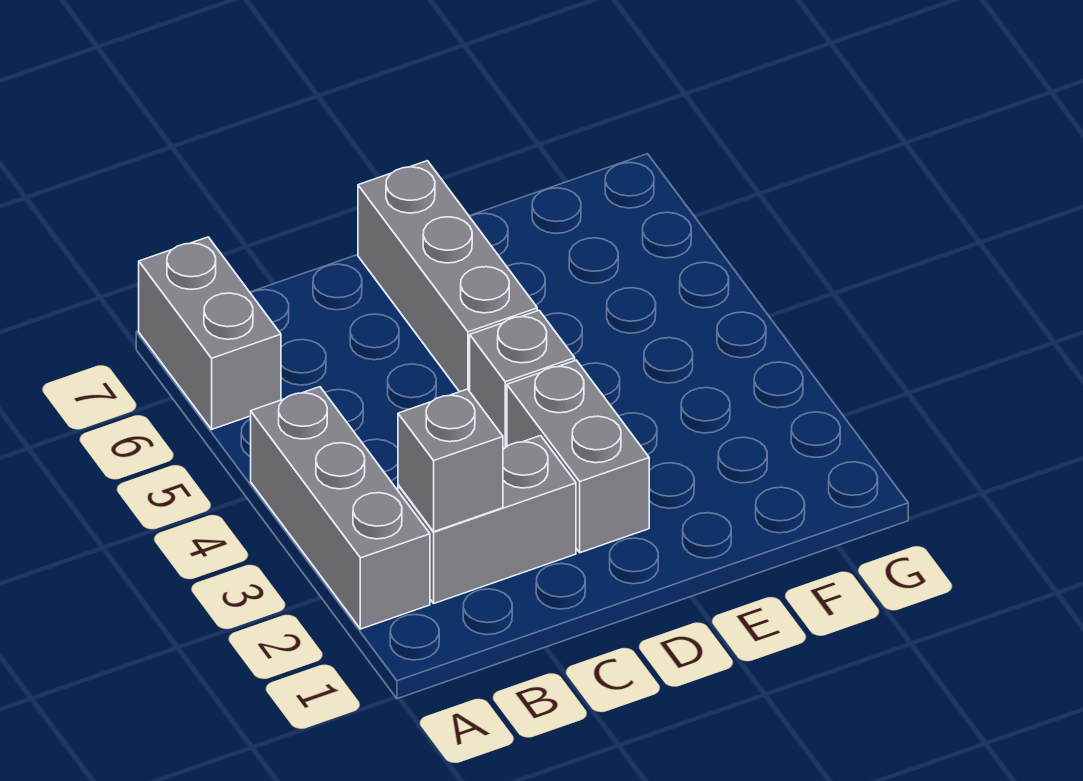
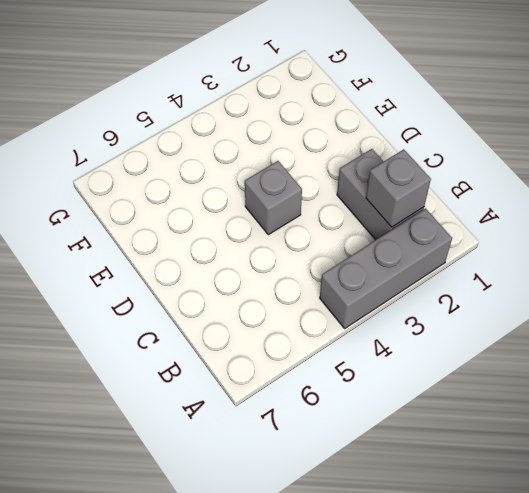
none -> grey brick A6:A7 level 1
none -> grey brick D2:D3 level 1

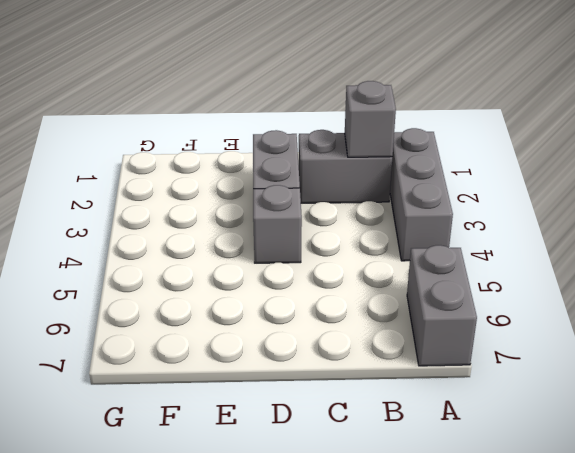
none -> grey brick D5:D7 level 1

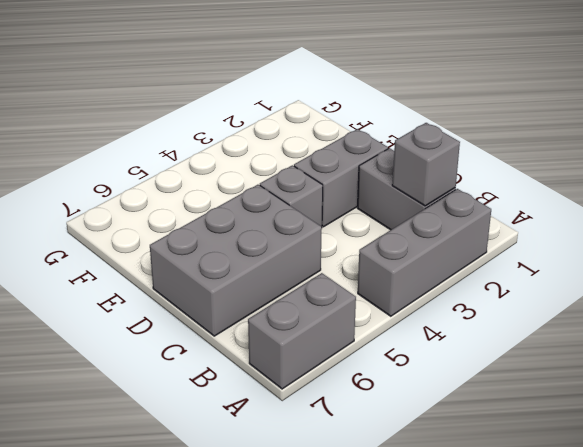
grey brick C5:D7 level 1 -> grey brick D5:D7 level 1

